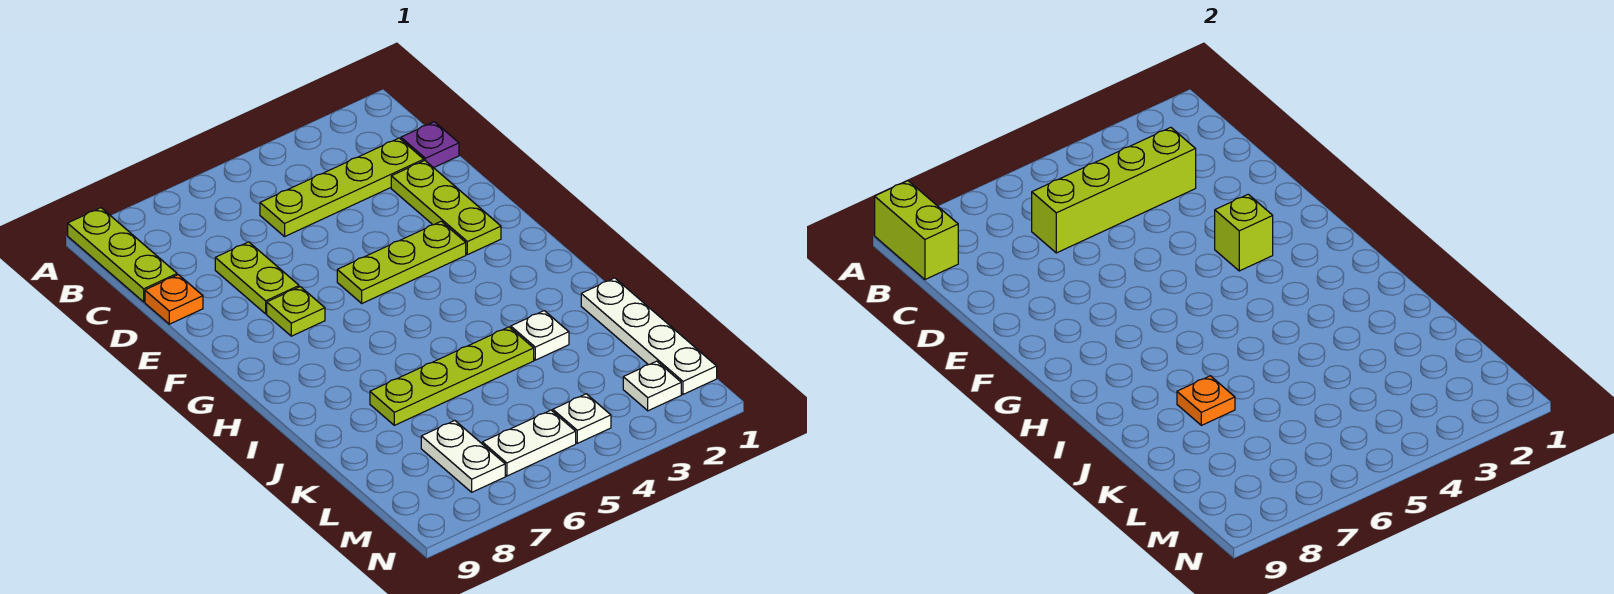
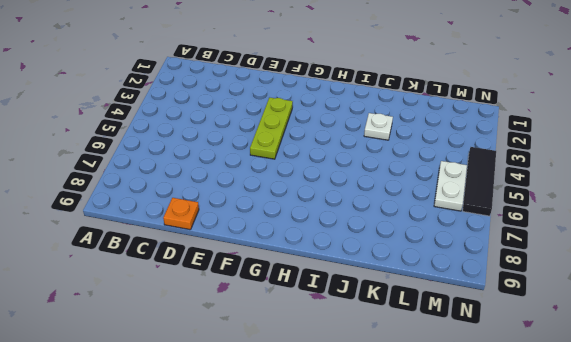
black tile N4:N6 level 1 -> none
none -> lime plate A9:C9 level 1
none -> purple plate C1 level 1
none -> lime plate C2:C5 level 1

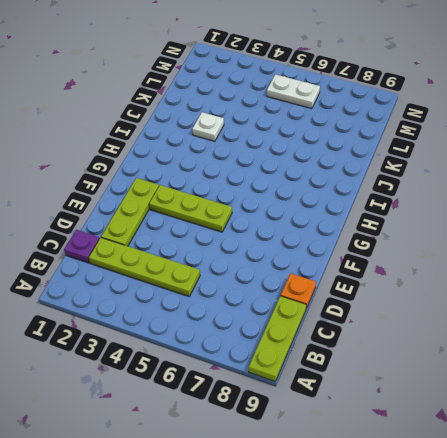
none -> lime plate D7:E7 level 1
none -> lime plate F7 level 1
none -> white plate J1:M1 level 1

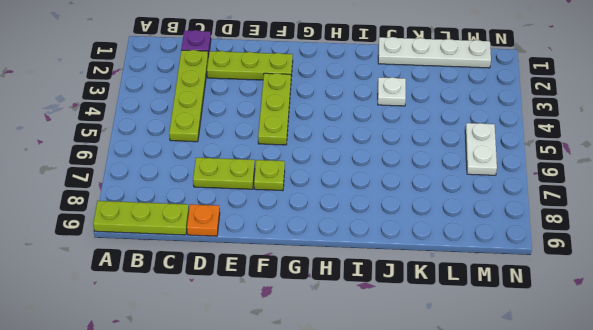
none -> lime plate J4:J7 level 1
none -> white plate L7:M7 level 1
none -> white plate M2 level 1

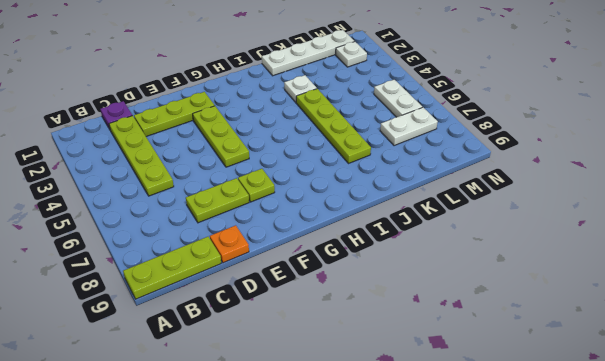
none -> white plate M4 level 1
none -> lime brick A9:B9 level 2
none -> lime brick C3:C6 level 2

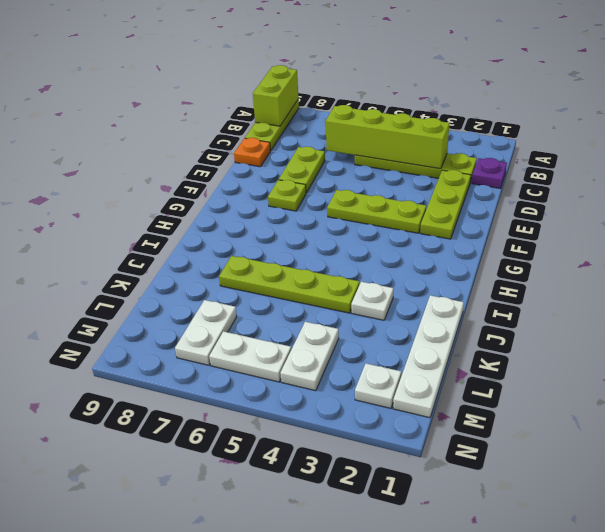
white plate L4:M4 level 1 -> white plate M4 level 1
none -> lime brick F3 level 2
none -> orange plate J7 level 2

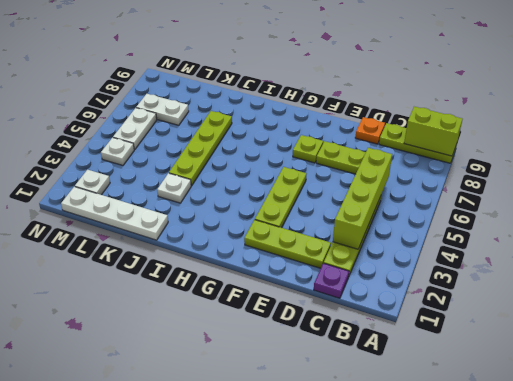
none -> lime brick F3 level 2
none -> orange plate J7 level 2

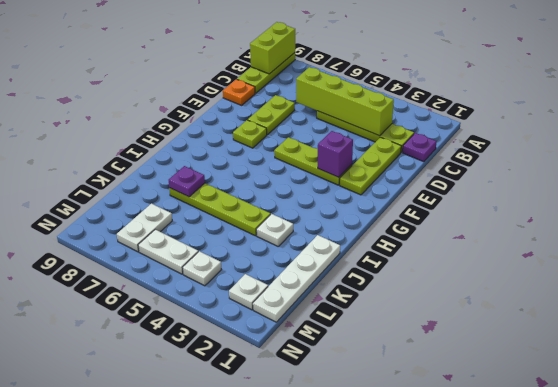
purple brick F3 level 2 -> lime brick F3 level 2
purple plate J7 level 2 -> orange plate J7 level 2

